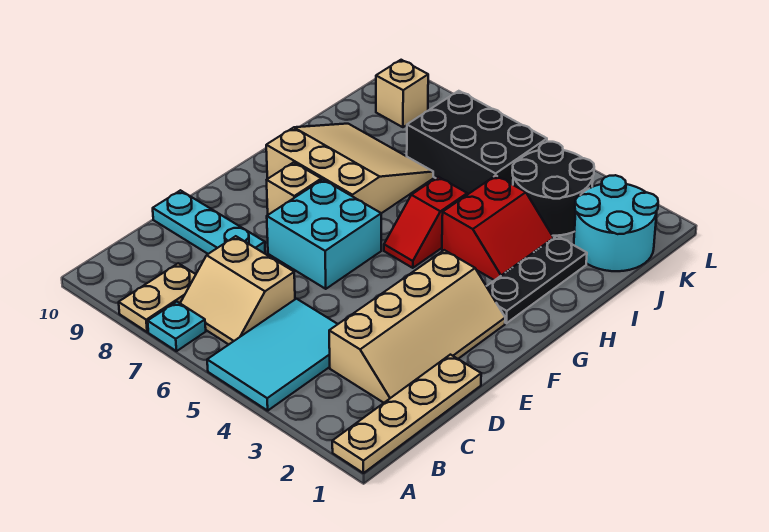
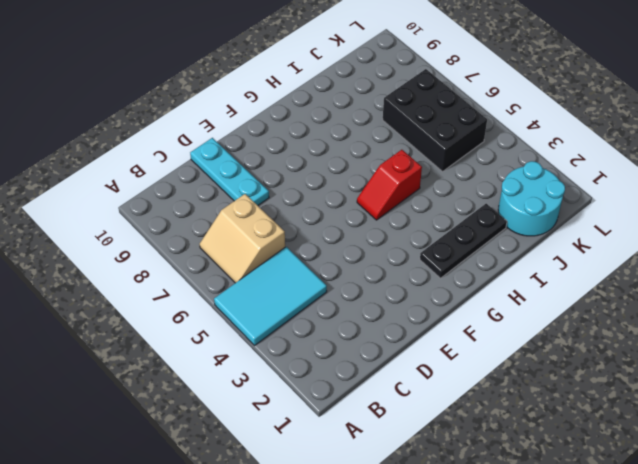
none -> tan plate A1:D1 level 1
none -> cyan plate A7 level 1
none -> tan plate A8:B8 level 1

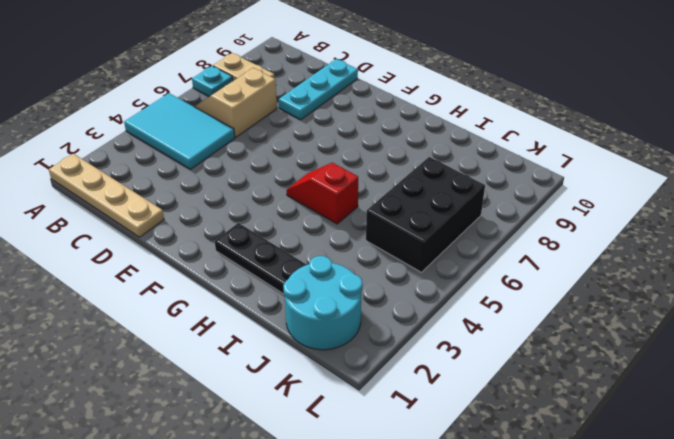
none -> tan slope C2:F3 level 1 top 3
none -> cyan brick E6:F7 level 1
none -> tan brick F8 level 1

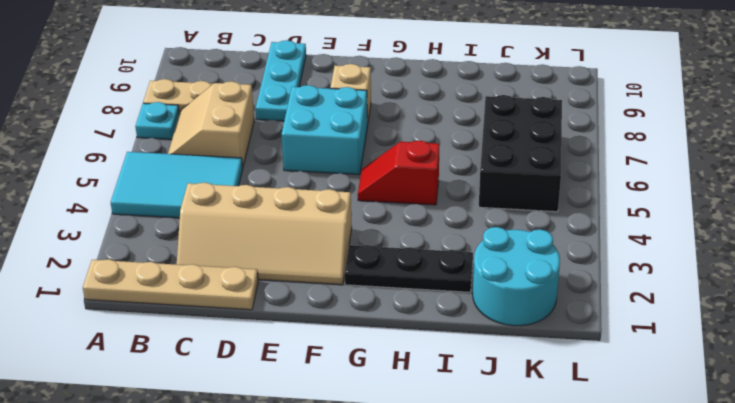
none -> tan slope G7:I9 level 1 top G
none -> red slope H3:I4 level 1 top 4
none -> black round brick J3:K4 level 1

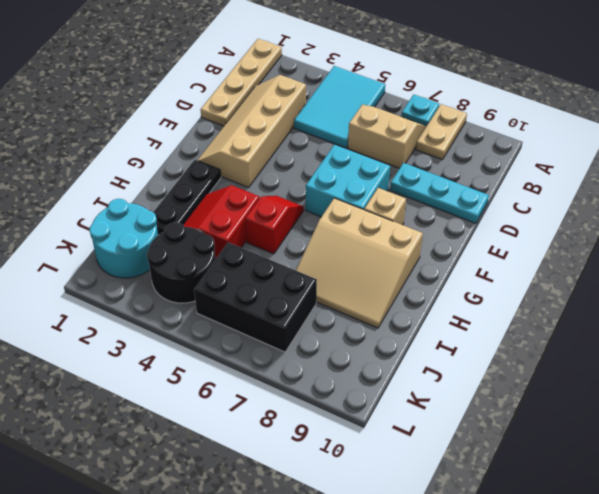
none -> tan brick K9 level 1

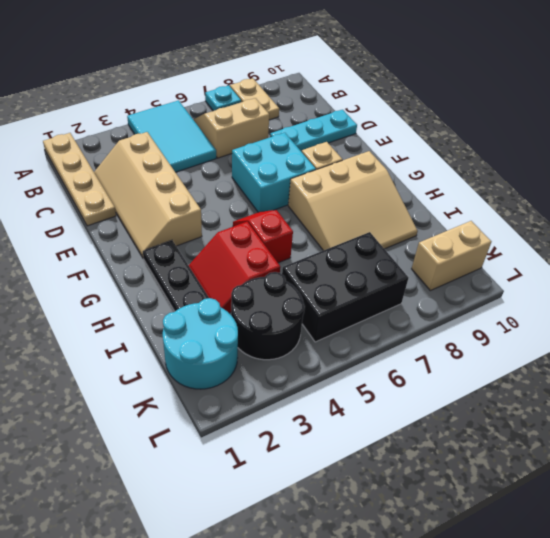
tan brick K9:K10 level 1 -> tan brick K9 level 1

